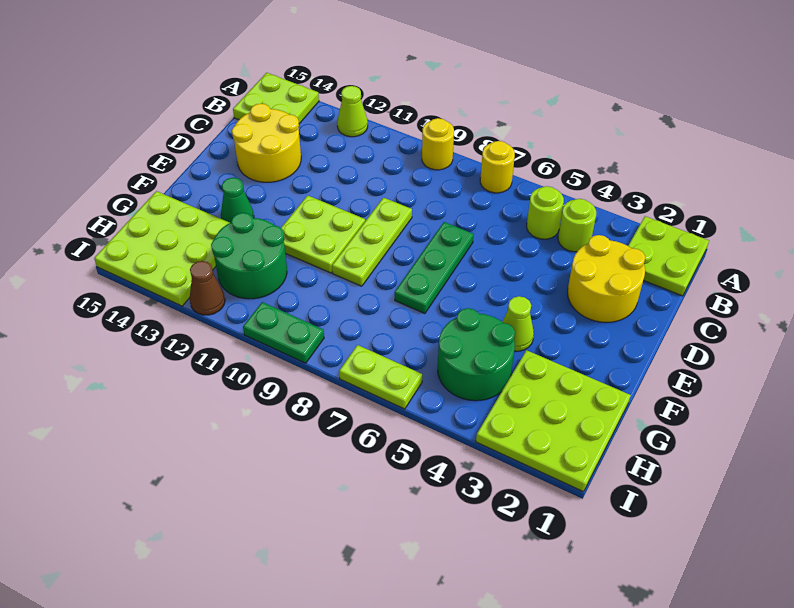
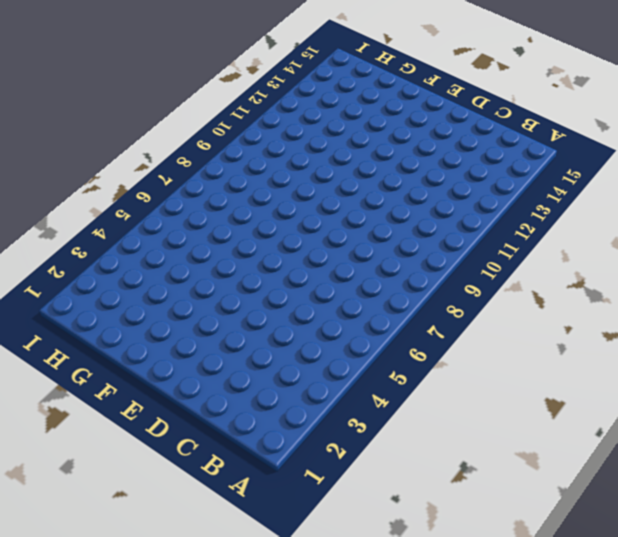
none -> lime plate A1:B2 level 1
none -> yellow round brick A7 level 1
none -> yellow round brick A9 level 1

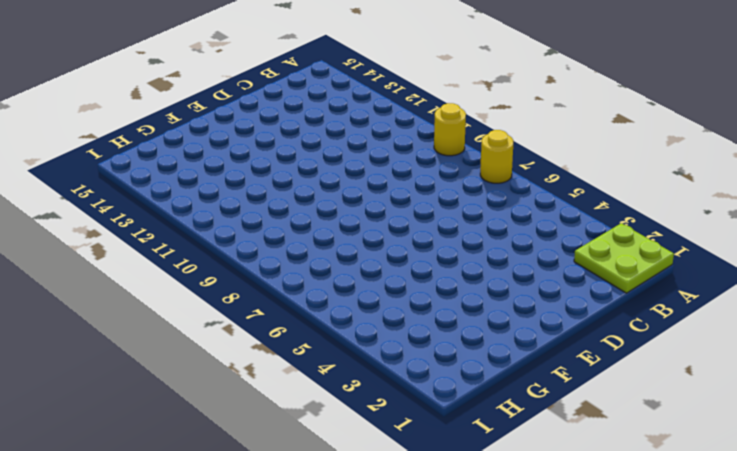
none -> lime cone A12 level 1
none -> lime plate A14:B15 level 1
none -> lime round brick B4 level 1

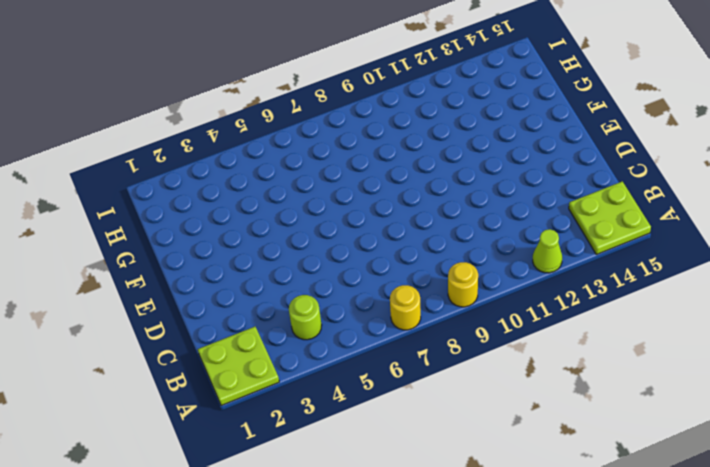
none -> lime round brick B5 level 1
none -> yellow round brick C2:D3 level 1
none -> yellow round brick C13:D14 level 1

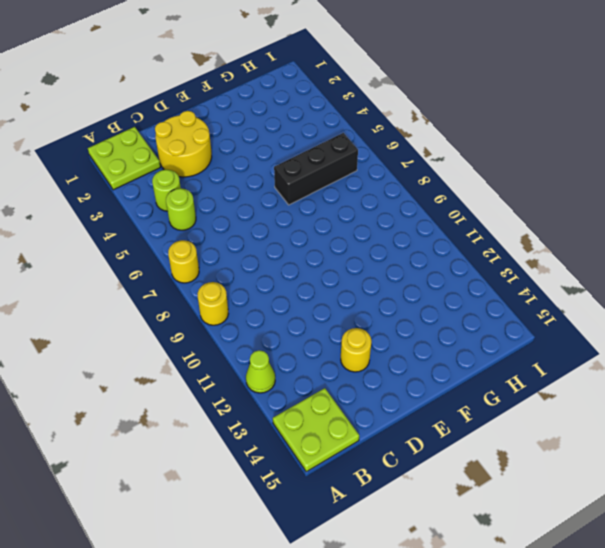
yellow round brick D13 level 1 -> yellow round brick C13:D14 level 1
black brick F6:H6 level 1 -> none
none -> green plate D7:F7 level 1
none -> lime plate D9:F9 level 1
none -> lime plate E10:F11 level 1

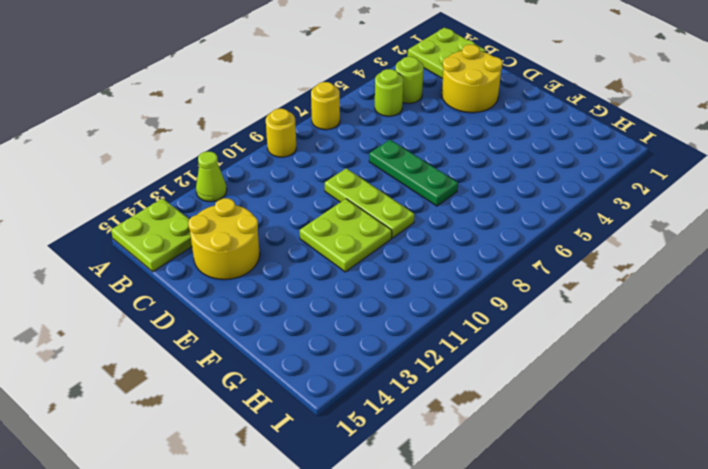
none -> lime cone F4 level 1
none -> green cone F13 level 1
none -> lime plate G1:I3 level 1

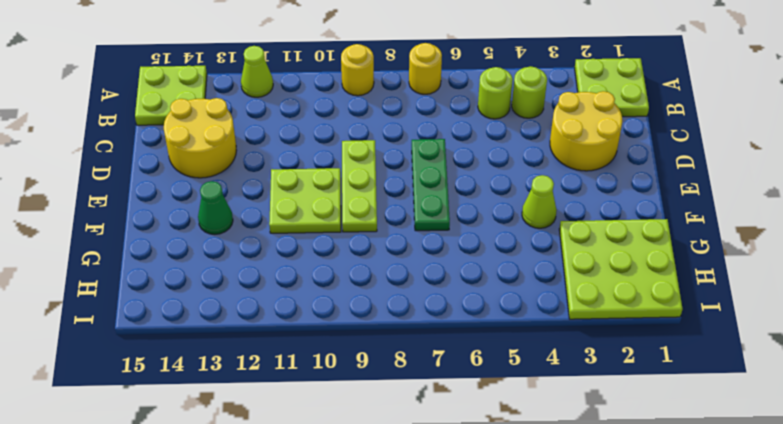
none -> green round brick G4:H5 level 1
none -> green round brick G11:H12 level 1
none -> lime plate G13:I15 level 1

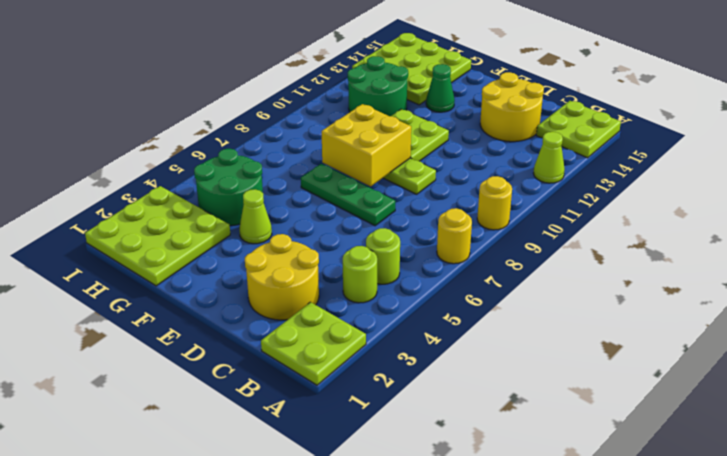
yellow brick E8:F9 level 2 -> none
none -> lime plate I6:I7 level 1
none -> green plate I9:I10 level 1
none -> brown cone I12 level 1

